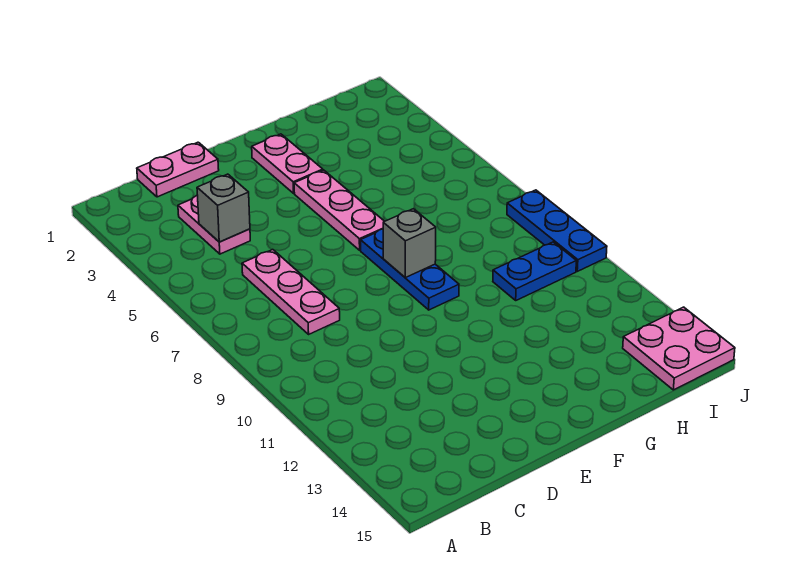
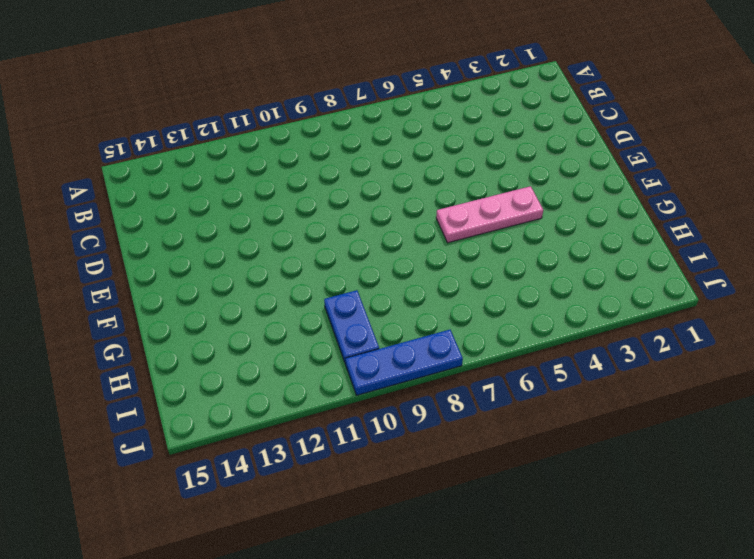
none -> pink plate C1:D1 level 1
none -> pink plate C3:C4 level 1

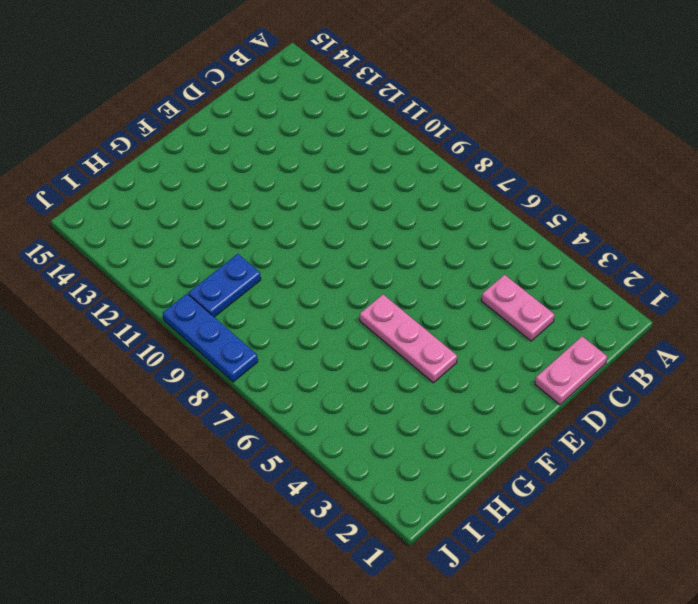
none -> pink plate C6:C8 level 1
none -> pink plate F2:F3 level 1

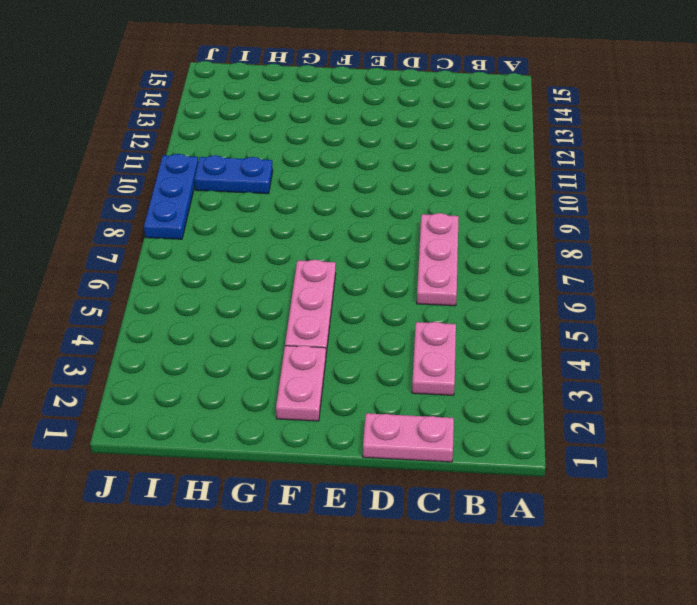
none -> blue plate F7:F9 level 1
none -> pink plate I14:J15 level 1

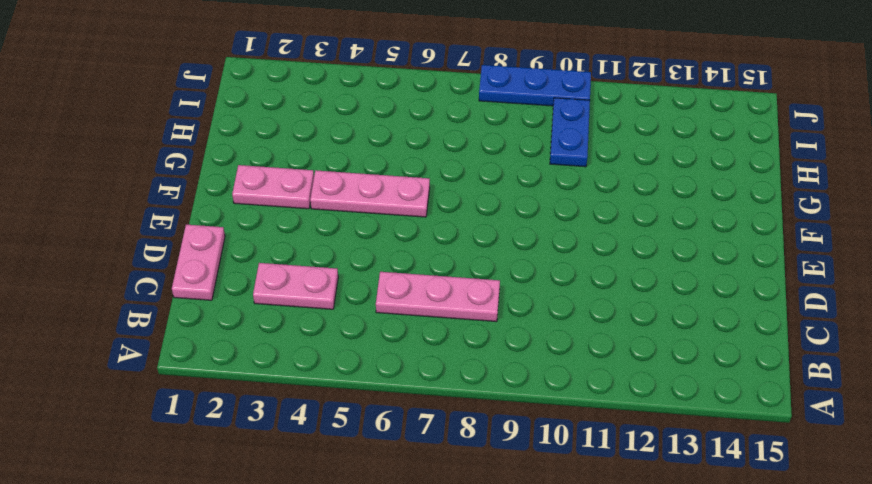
none -> blue plate F7:F9 level 1
none -> pink plate I14:J15 level 1

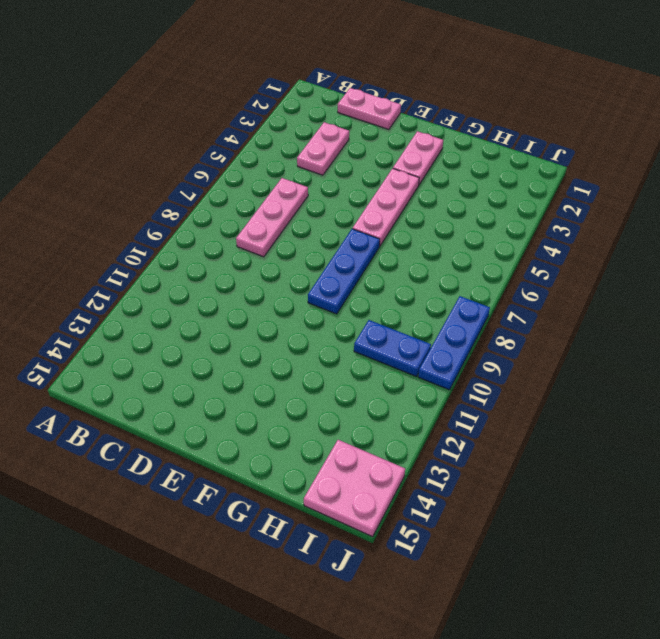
none -> grey brick C4 level 2
none -> grey brick F8 level 2

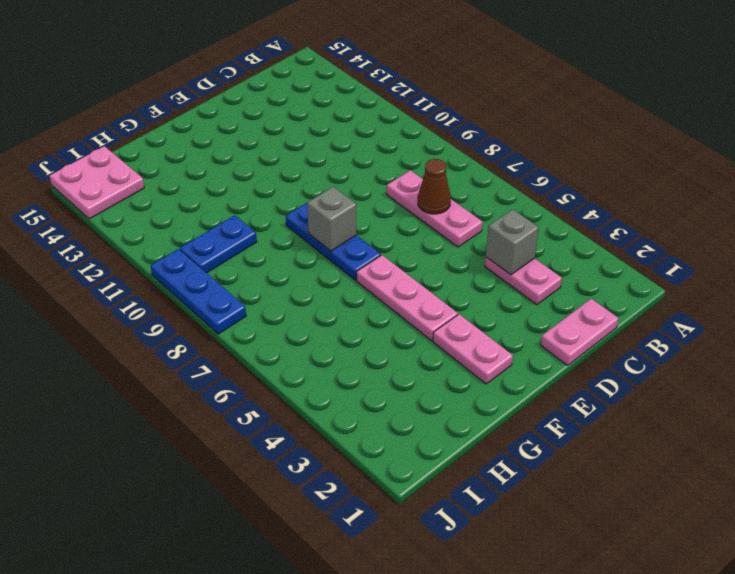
brown cone C7 level 2 -> none

